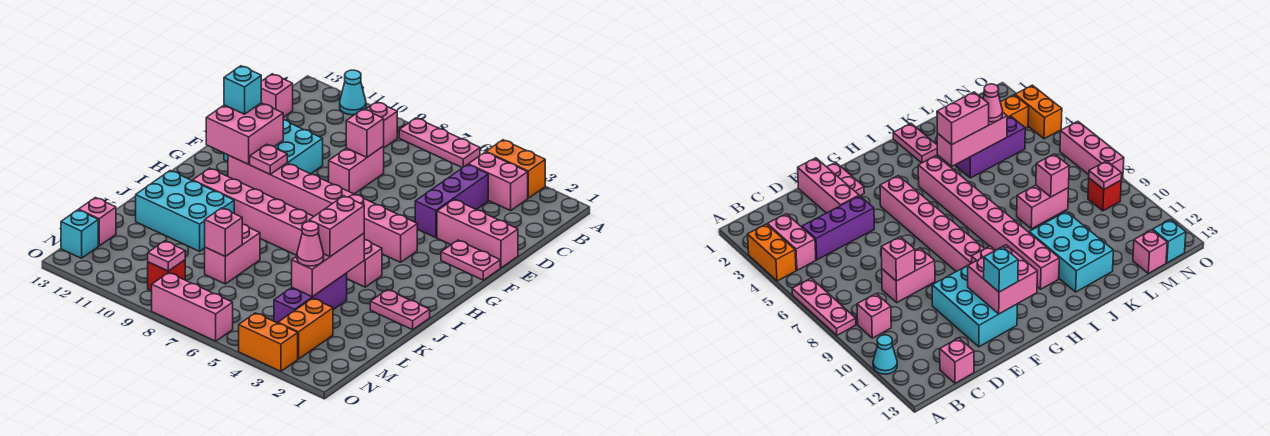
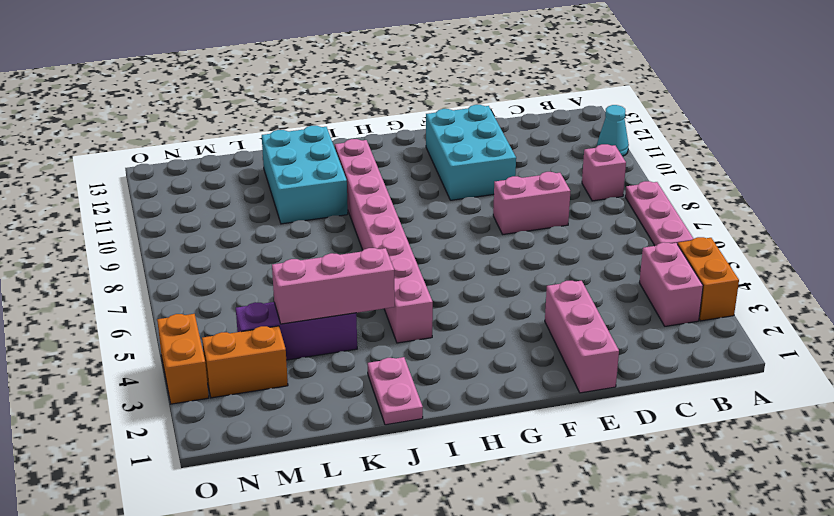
none -> purple brick C4:E4 level 1
none -> pink brick C13 level 1
none -> pink plate F1:F2 level 1
none -> pink brick G4:G11 level 1

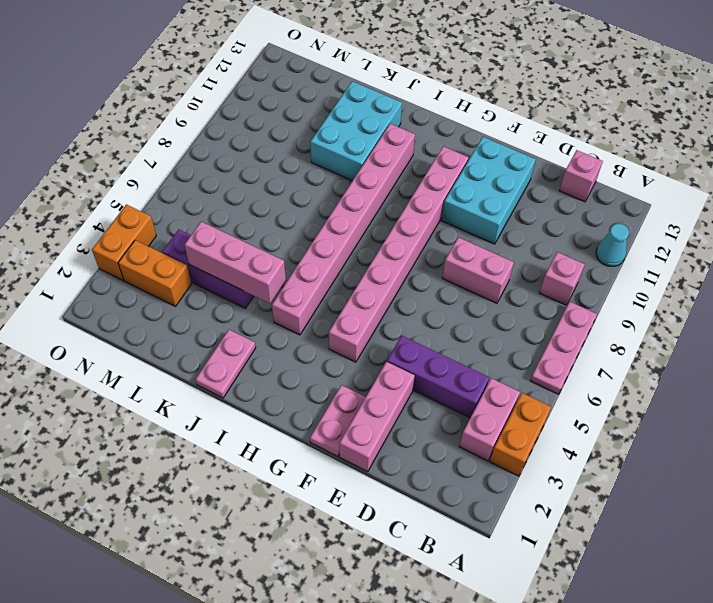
none -> pink brick K8:L8 level 1
none -> pink brick M13 level 1
none -> red brick N9 level 1
none -> cyan brick N13 level 1

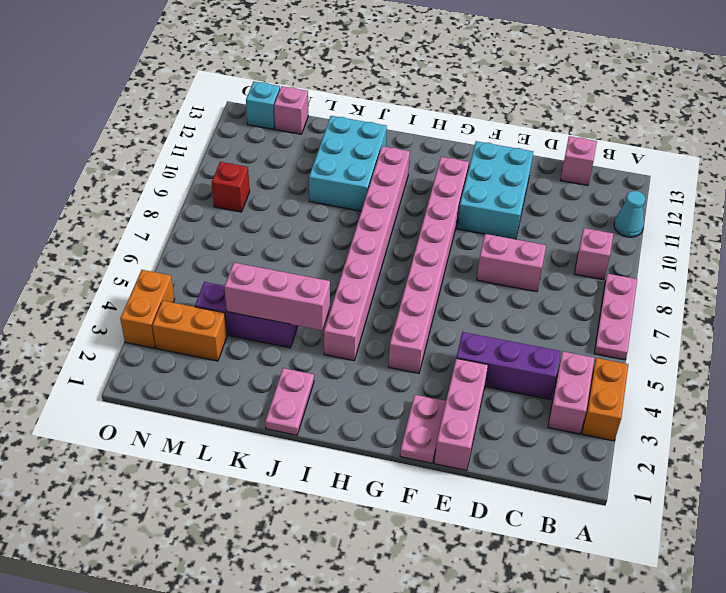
none -> pink brick K8:L8 level 1
none -> pink brick O6:O8 level 1
none -> pink brick D8 level 2
none -> pink brick F11:G12 level 2

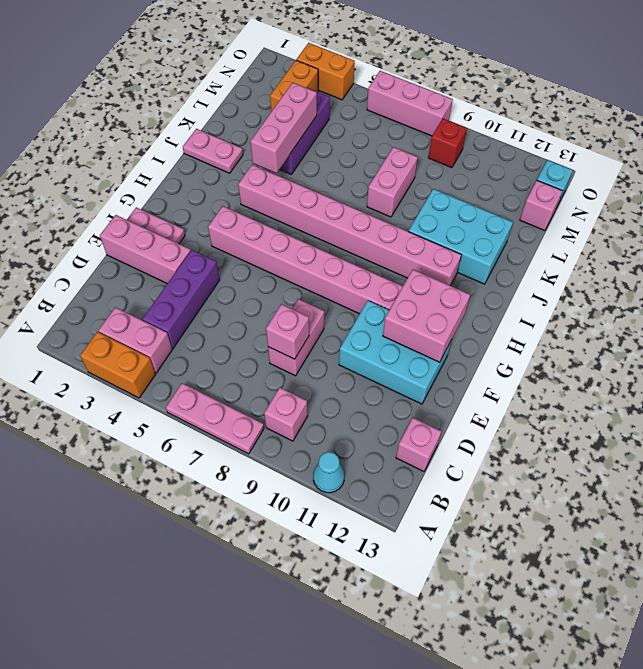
none -> pink plate G10 level 2
none -> pink brick L8 level 2
none -> pink plate N9 level 2
none -> cyan brick F12 level 3

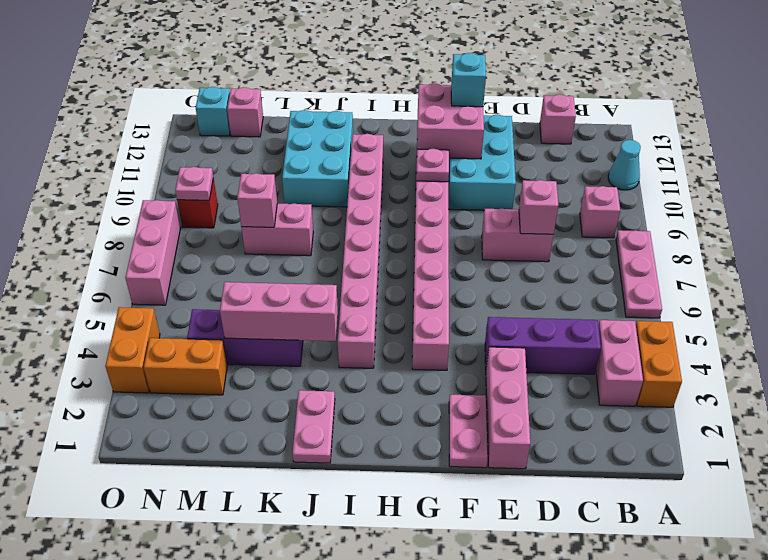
none -> pink brick J4:K4 level 3
none -> pink cone L4 level 3

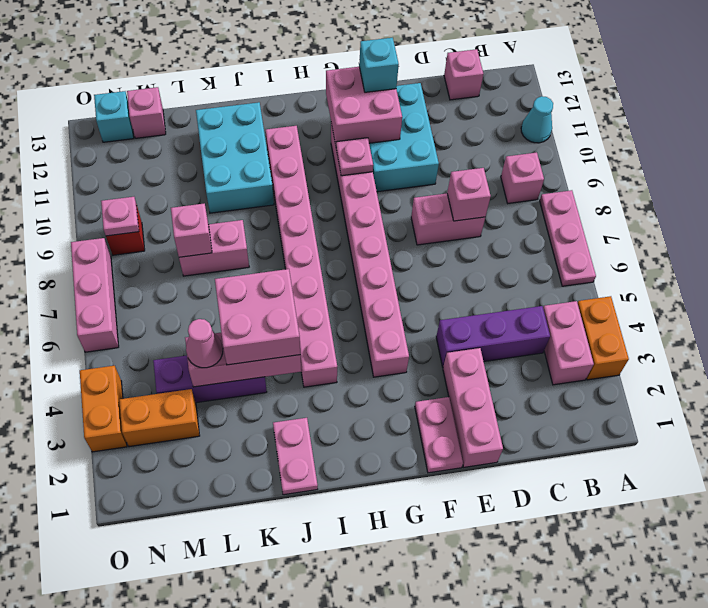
pink brick J4:K5 level 3 -> pink brick J4:K4 level 3

